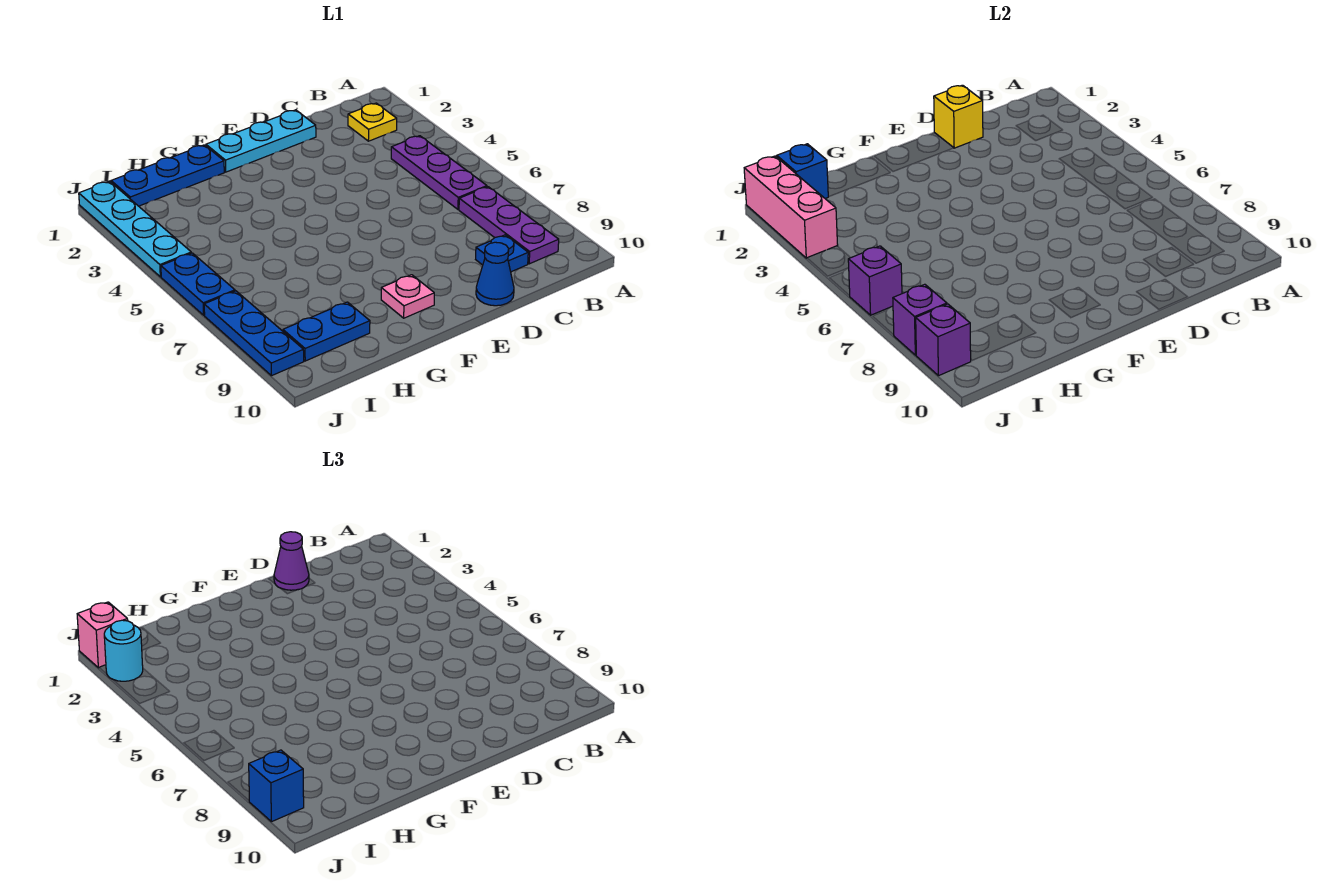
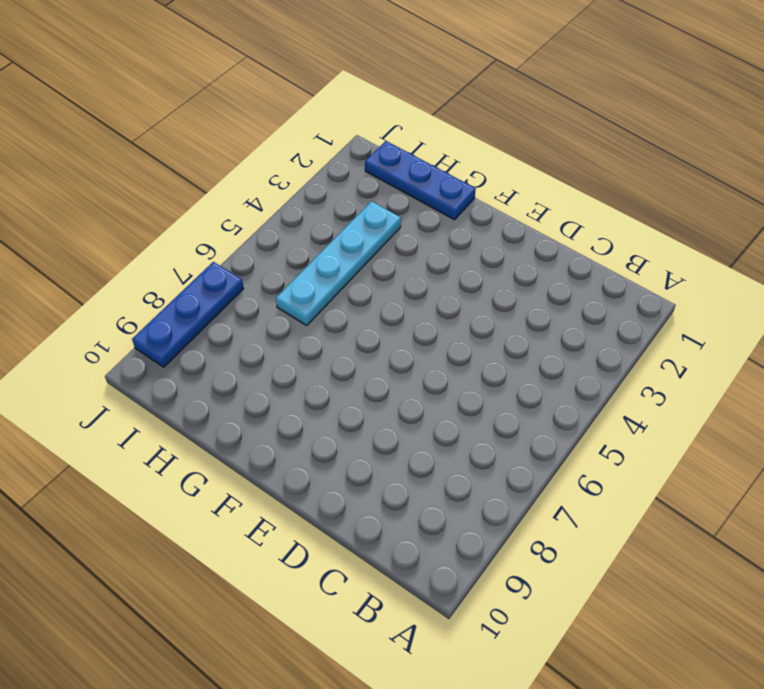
cyan plate H3:H6 level 1 -> cyan plate J1:J4 level 1
none -> yellow plate B2 level 1
none -> purple plate B4:B6 level 1
none -> purple plate B7:B9 level 1

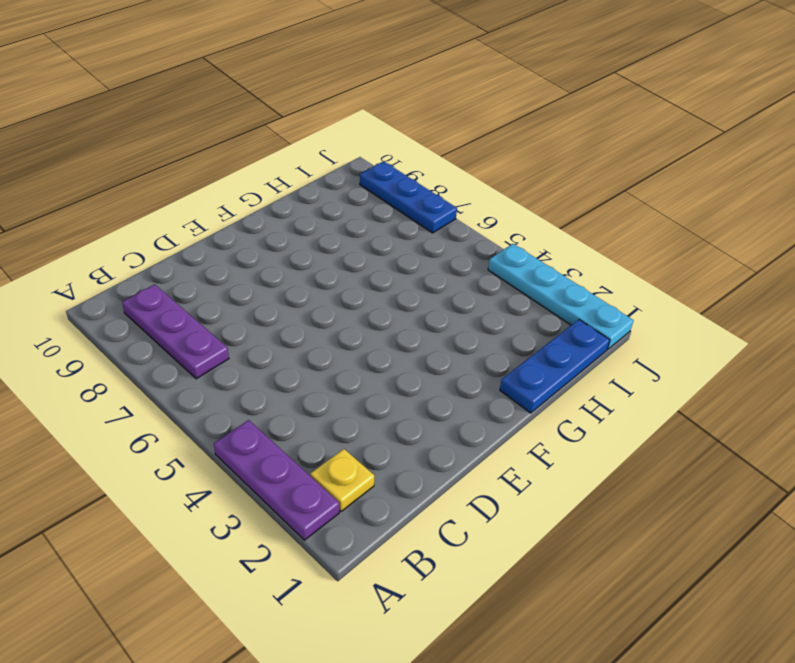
purple plate A2:A4 level 1 -> purple plate B4:B6 level 1
none -> blue plate C9 level 1
none -> cyan plate D1:F1 level 1
none -> blue cone D10 level 1

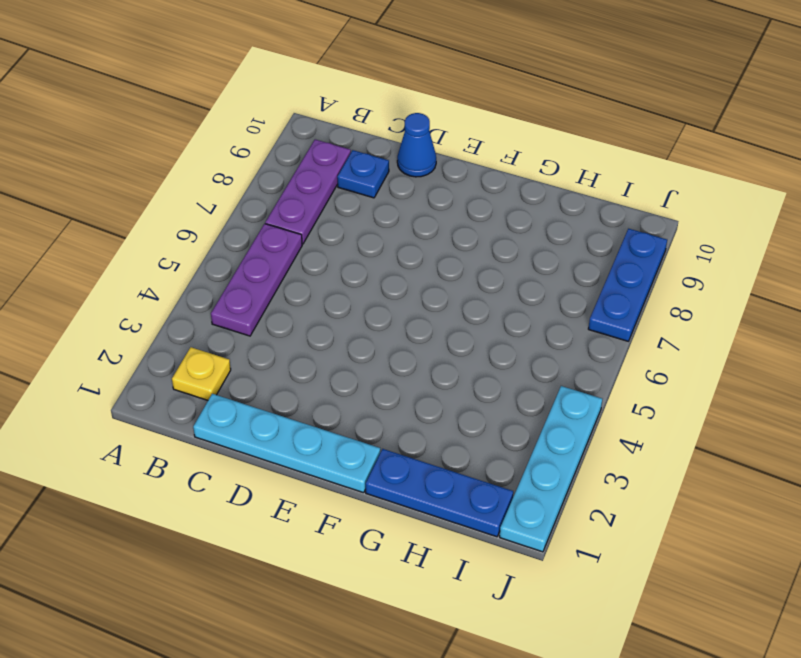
cyan plate C1:F1 level 1 -> cyan plate D1:F1 level 1
none -> pink plate F9 level 1
none -> blue plate H9:I9 level 1
none -> blue plate J5:J6 level 1

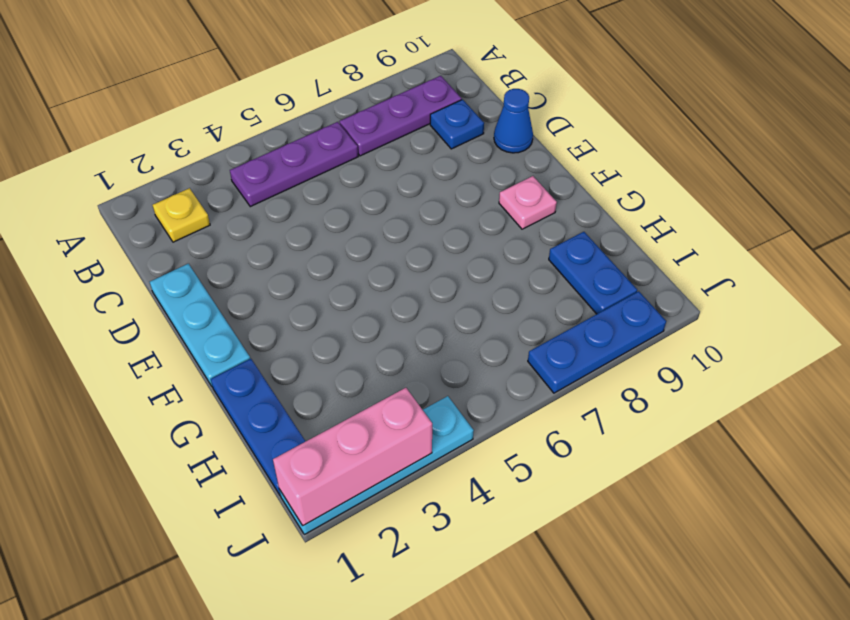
none -> blue plate J5:J6 level 1
none -> yellow brick D1 level 2
none -> blue brick I1 level 2

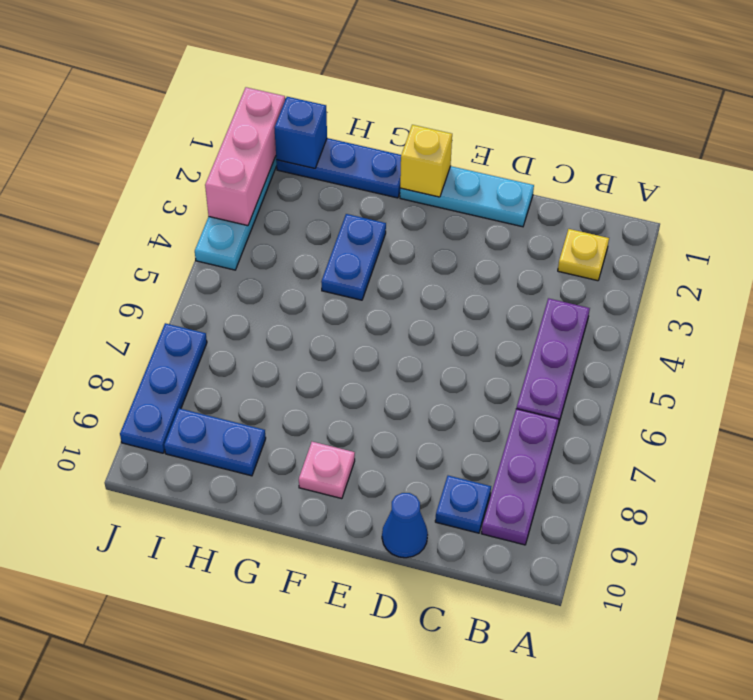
yellow brick F1 level 2 -> yellow brick D1 level 2
blue plate G3:G4 level 1 -> blue plate J5:J6 level 1
none -> purple brick J6 level 2
none -> purple brick J8 level 2
none -> purple brick J9 level 2

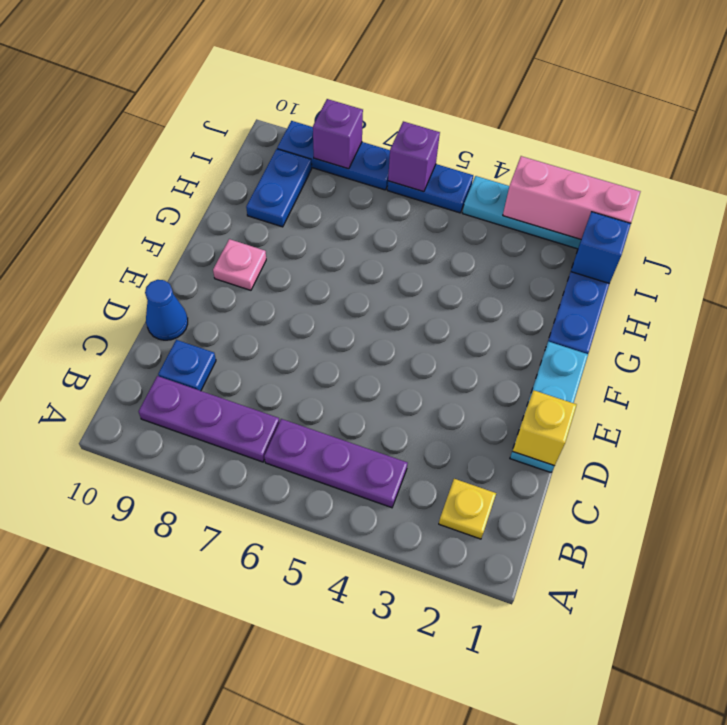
none -> purple brick J9 level 2
none -> purple cone D1 level 3
none -> pink brick J1 level 3

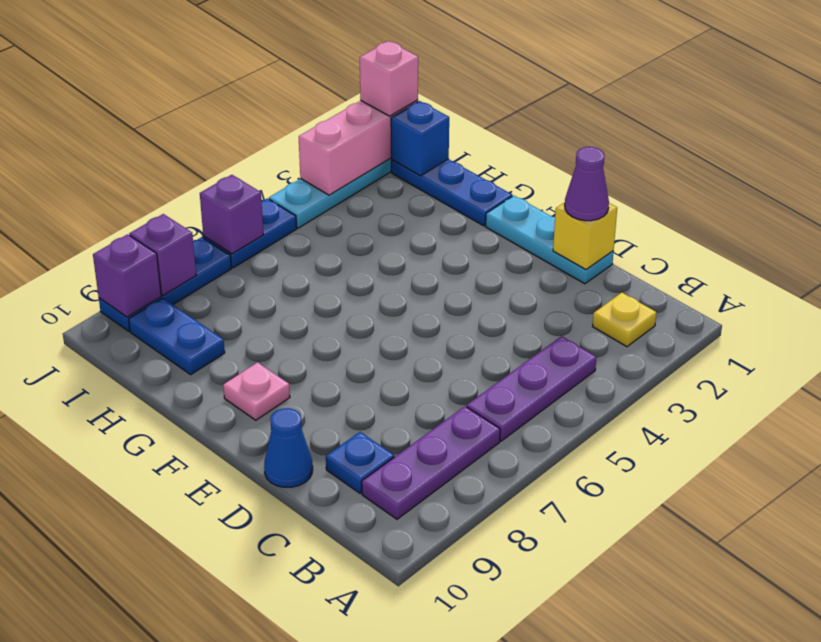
none -> cyan round brick J2 level 3
none -> blue brick J9 level 3

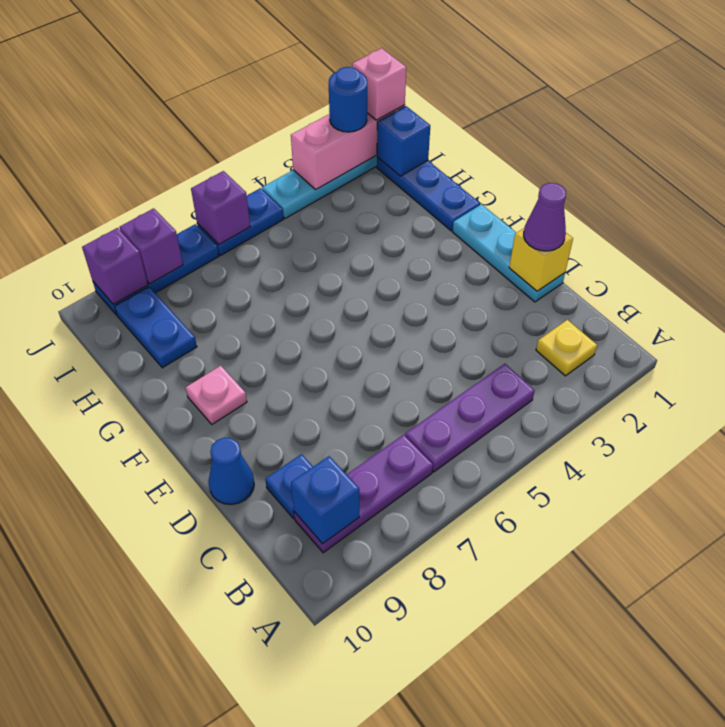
blue brick B9 level 2 -> blue brick J9 level 3
blue round brick J2 level 3 -> cyan round brick J2 level 3

